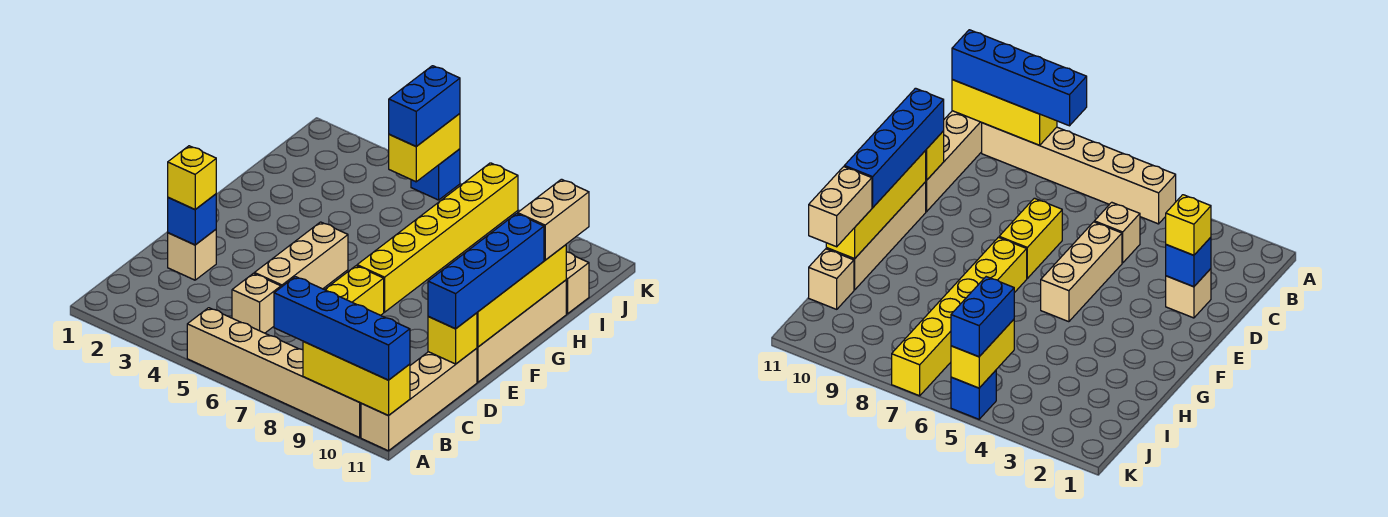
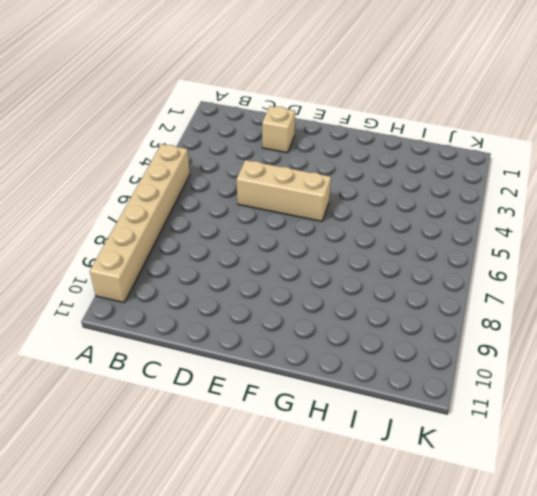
none -> tan brick A11:D11 level 1
none -> tan brick C5 level 1
none -> yellow brick D7:E7 level 1

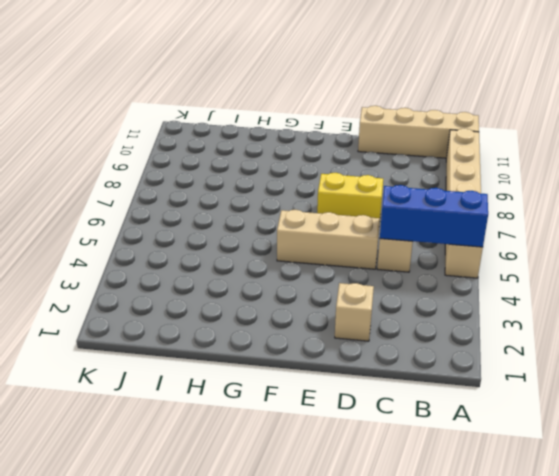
blue brick A5:C5 level 2 -> none
none -> tan brick E11:H11 level 1
none -> yellow brick F7:K7 level 1
none -> tan brick I11 level 1

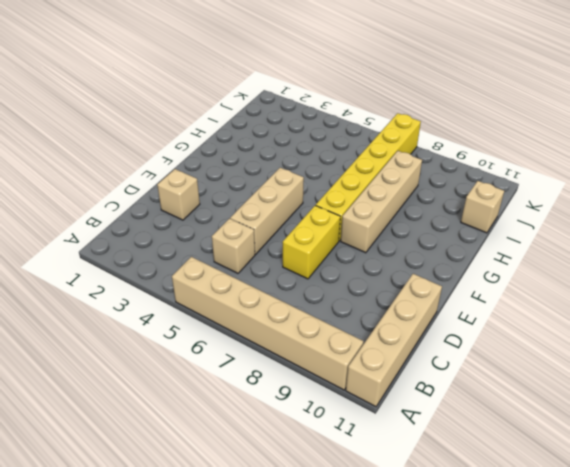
tan brick F8:I8 level 1 -> tan brick E11:H11 level 1
none -> blue brick K5 level 1
none -> yellow brick A9:A11 level 2
none -> blue brick D2 level 2

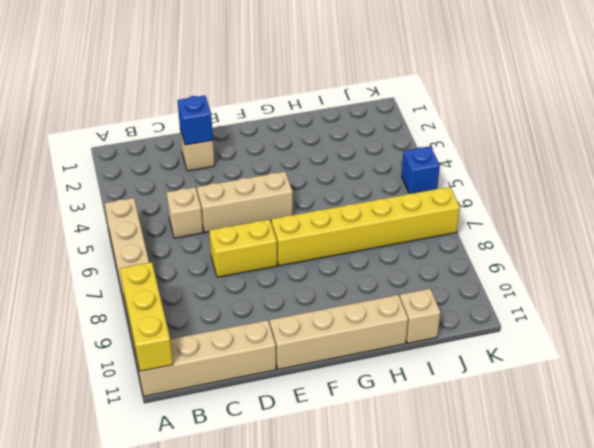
none -> yellow brick D11 level 2
none -> yellow brick E11:H11 level 2
none -> yellow brick J5:K5 level 2

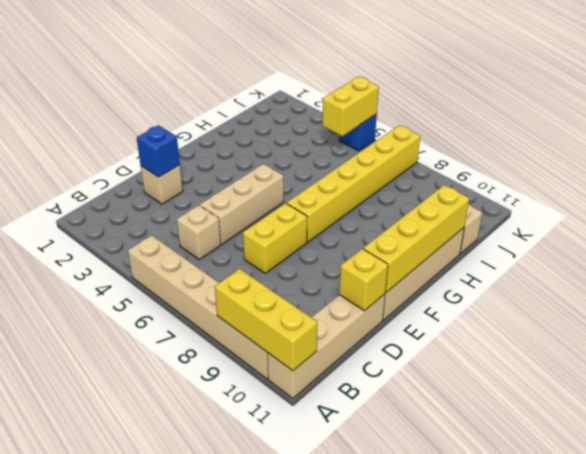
none -> blue brick A8:A11 level 3
none -> yellow brick D2 level 3
none -> blue brick D11:G11 level 3

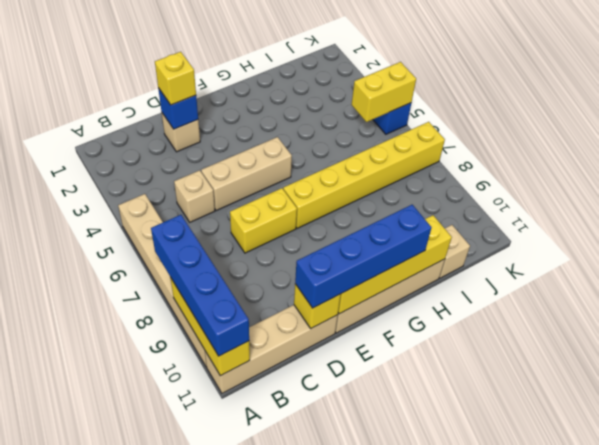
none -> tan brick H11:I11 level 3
none -> blue brick J5:K5 level 3

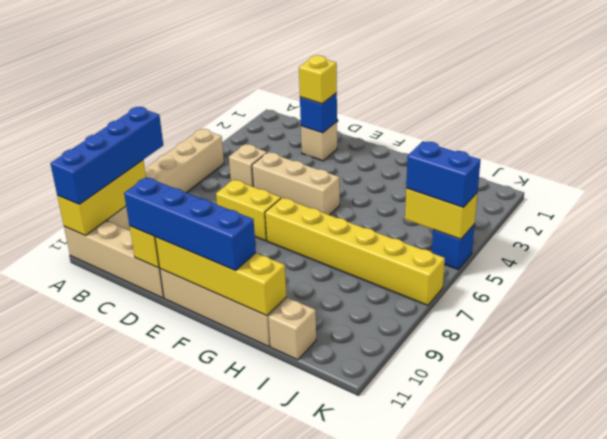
none -> tan brick H11:I11 level 3

